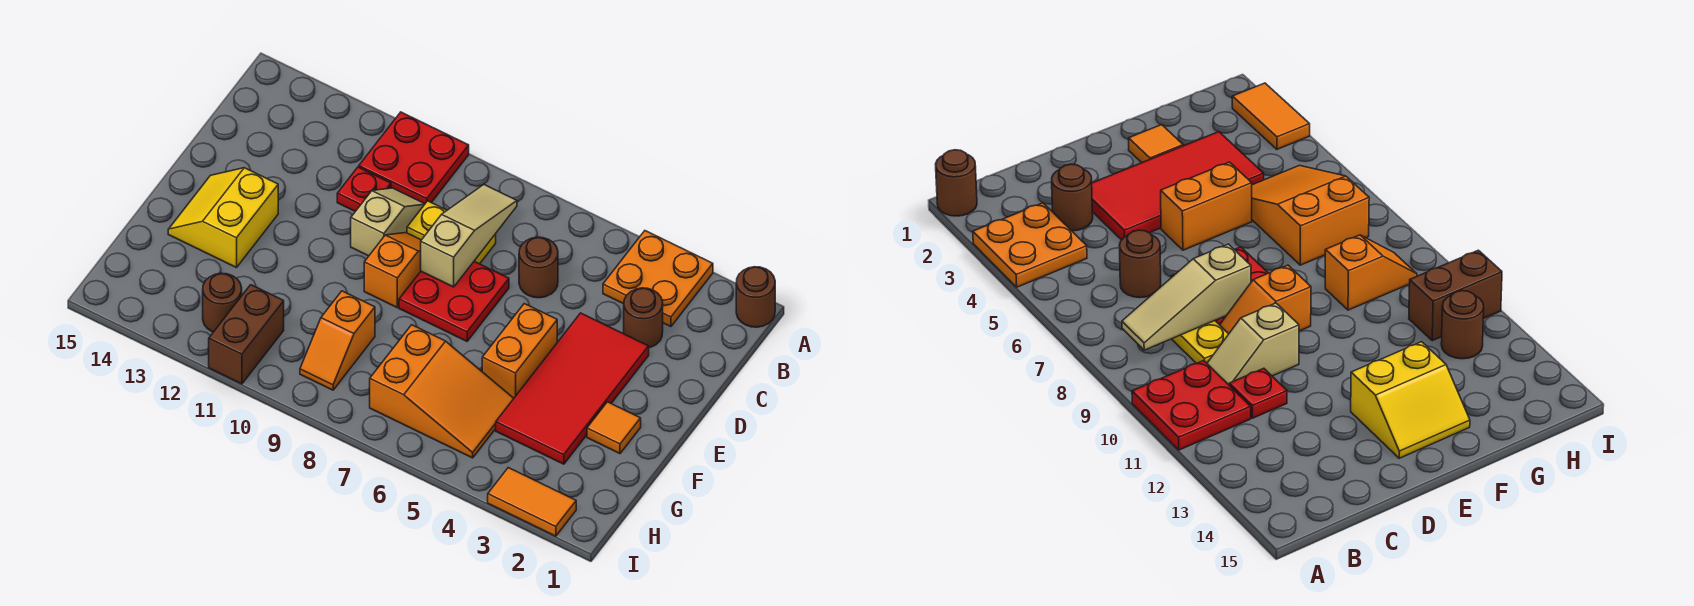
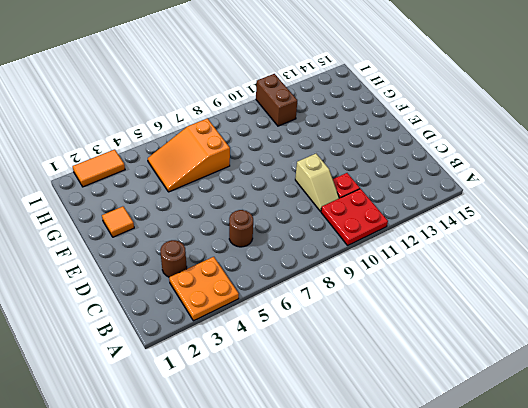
none -> brown round brick A1 level 1
none -> yellow plate C8:C9 level 1
none -> red tile D3:G4 level 1

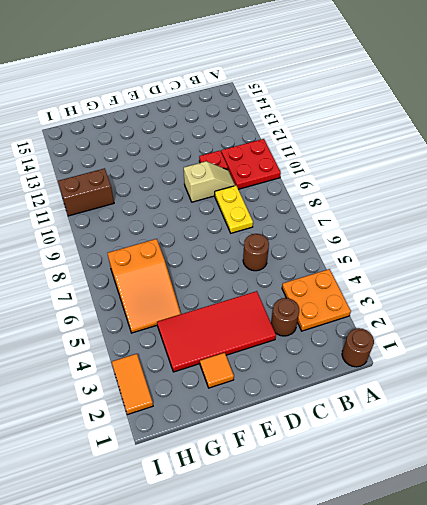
none -> red plate D7:E8 level 1
none -> orange slope D9:E9 level 1 top E
none -> orange brick E5:F5 level 1

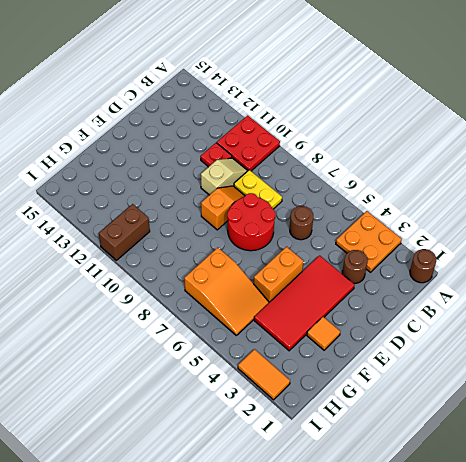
red round brick D7:E8 level 1 -> red plate D7:E8 level 1
none -> yellow slope E13:F14 level 1 top 13
none -> orange slope G9:H9 level 1 top G
none -> brown round brick H12 level 1

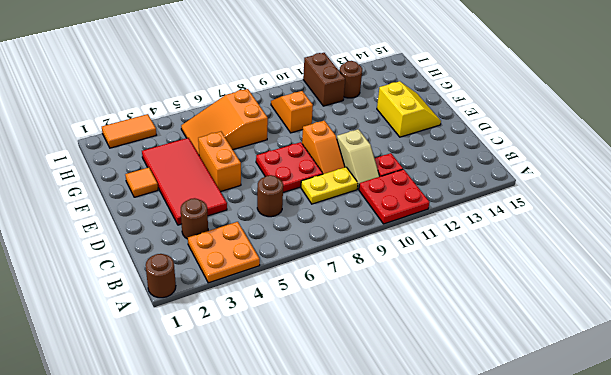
none -> tan slope B8:D8 level 2 top D

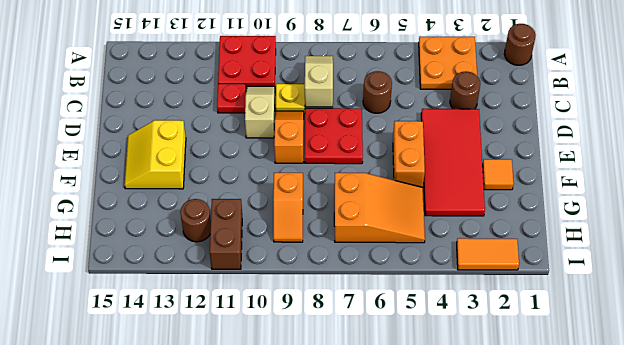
tan slope B8:C8 level 2 top C -> tan slope B8:D8 level 2 top D

